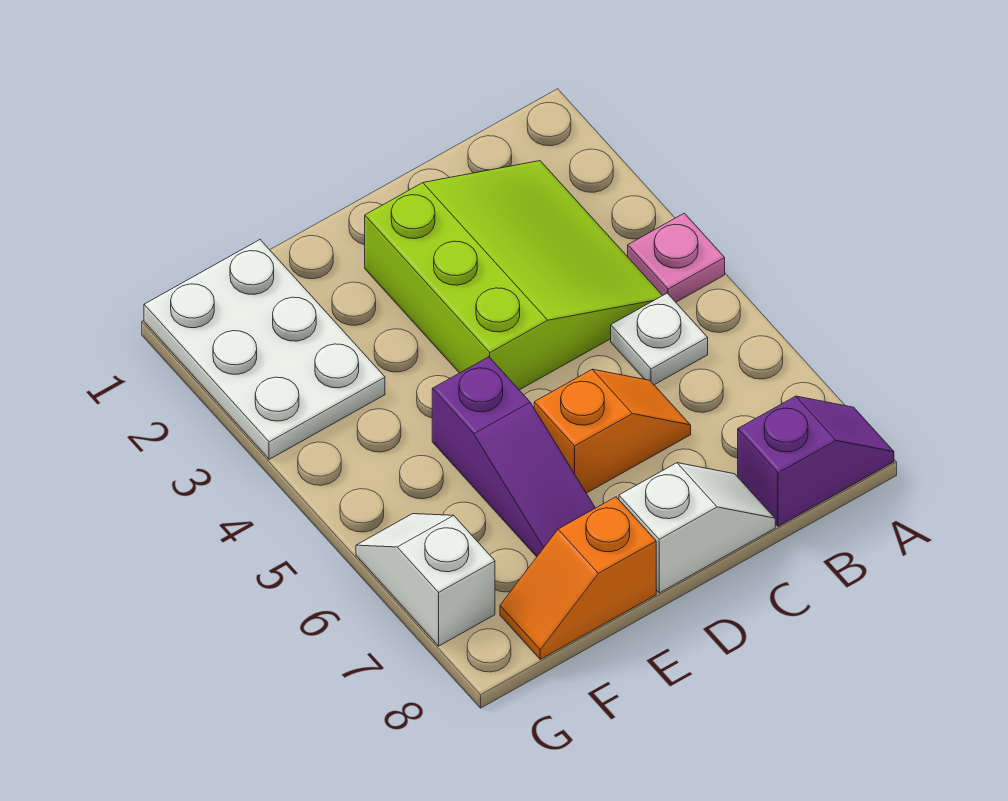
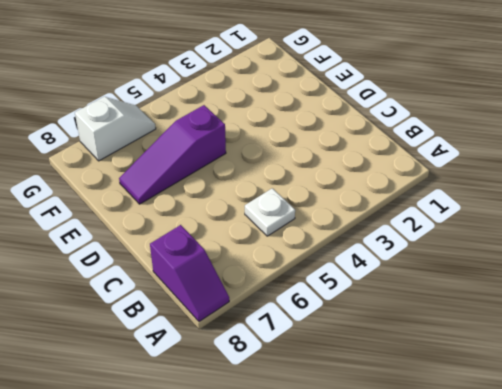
none -> pink plate A4 level 1
none -> lime slope B2:D4 level 1 top D

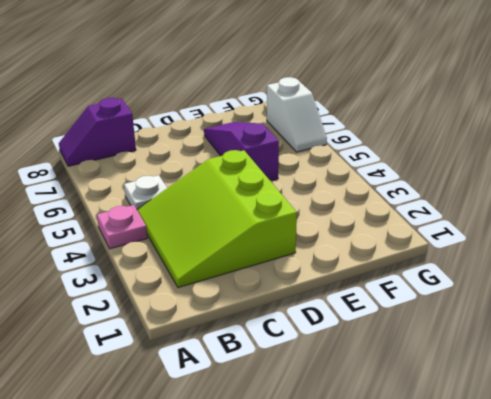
none -> orange slope C6:D6 level 1 top D
none -> white slope C8:D8 level 1 top D

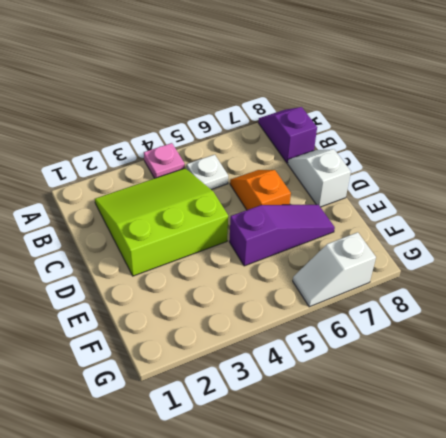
none -> orange slope E8:F8 level 1 top E
none -> white plate F1:G3 level 1

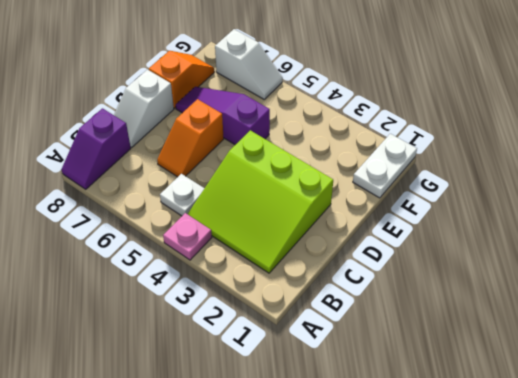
white plate F1:G1 level 1 -> white plate F1:G3 level 1

